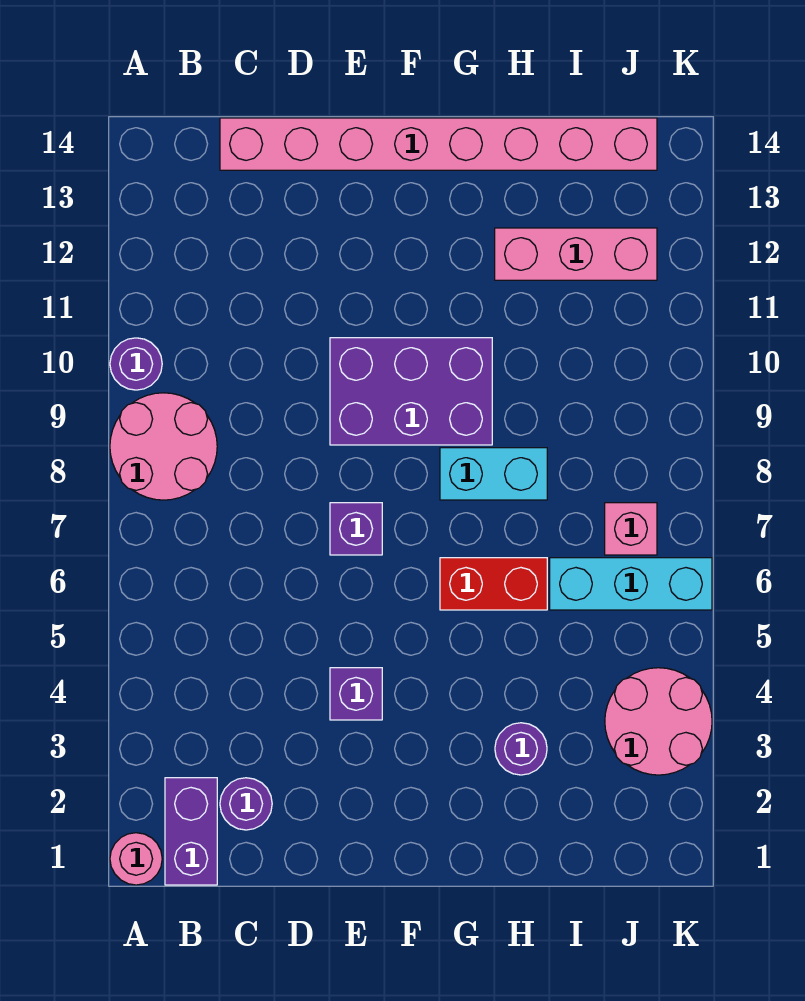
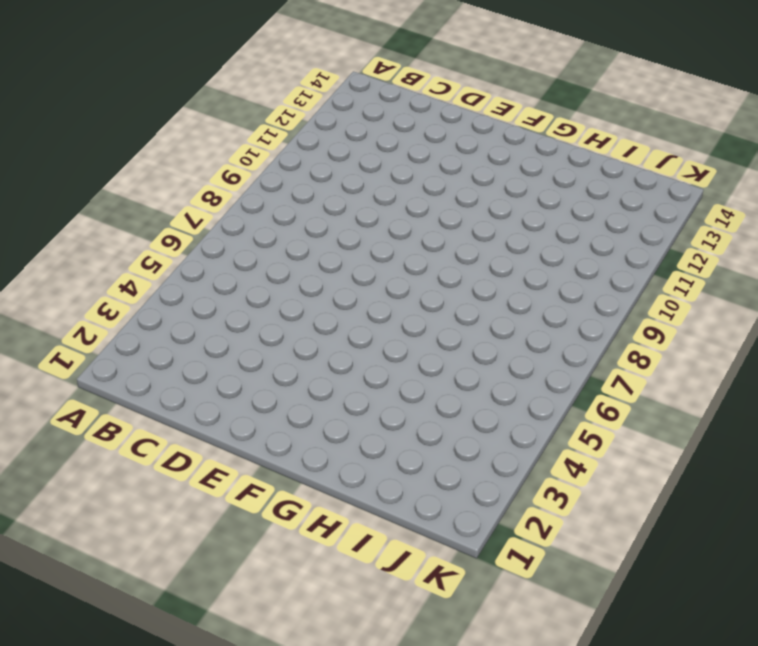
none -> pink round brick A1 level 1
none -> pink round brick A8:B9 level 1
none -> purple round brick A10 level 1

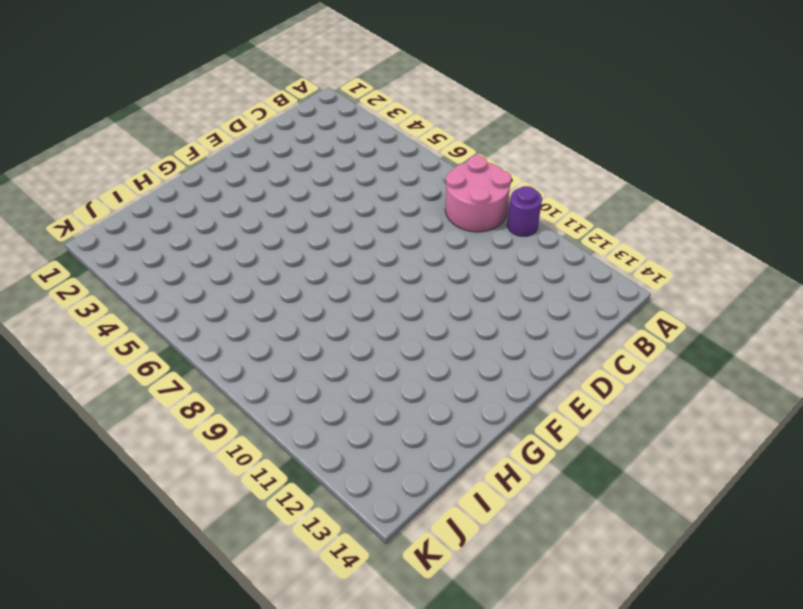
none -> pink round brick A1 level 1
none -> purple brick B1:B2 level 1
none -> purple round brick C2 level 1

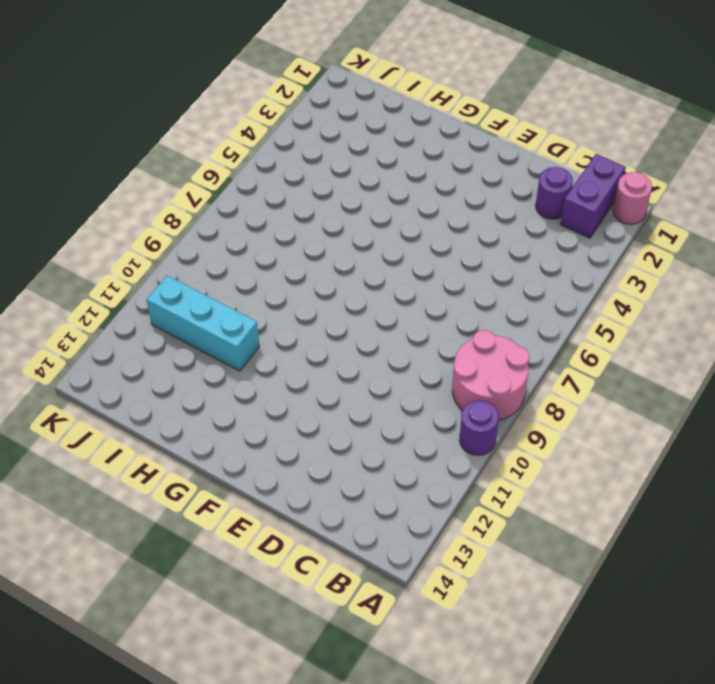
cyan brick H11:J11 level 1 -> cyan brick I6:K6 level 1
none -> pink brick C14:J14 level 1
none -> purple brick E4 level 1
none -> purple brick E7 level 1

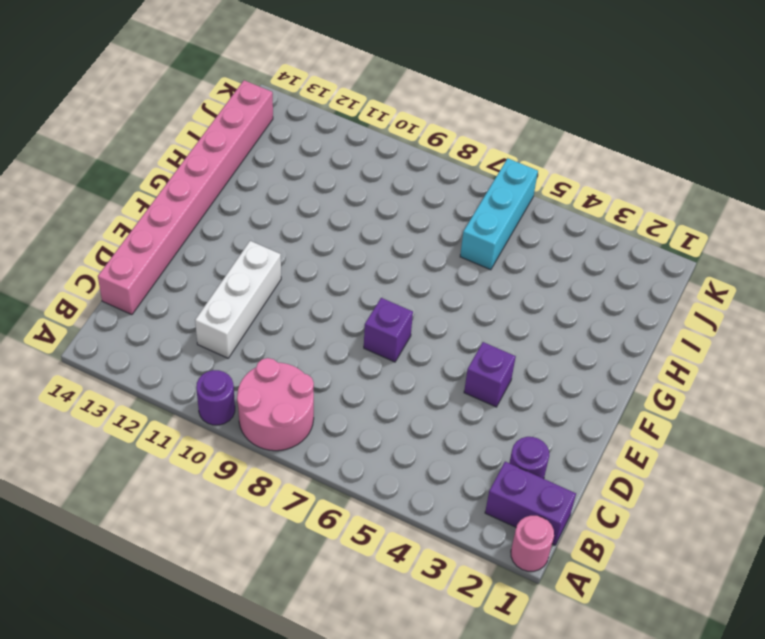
white brick C11:E11 level 1 -> none
none -> purple brick E9:G10 level 1
none -> red brick G6:H6 level 1
none -> cyan brick G8:H8 level 1

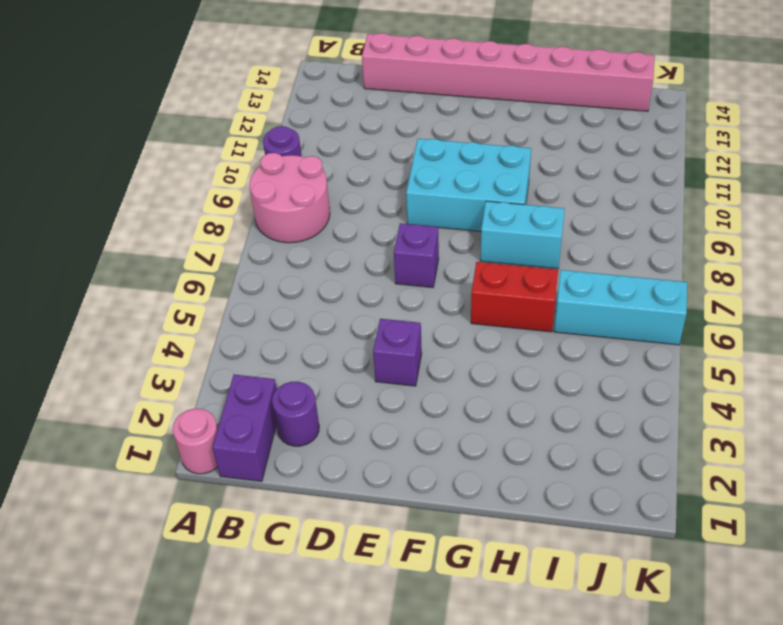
cyan brick E9:G10 level 1 -> purple brick E9:G10 level 1
none -> purple round brick H3 level 1
none -> pink brick H12:J12 level 1
none -> pink round brick J3:K4 level 1

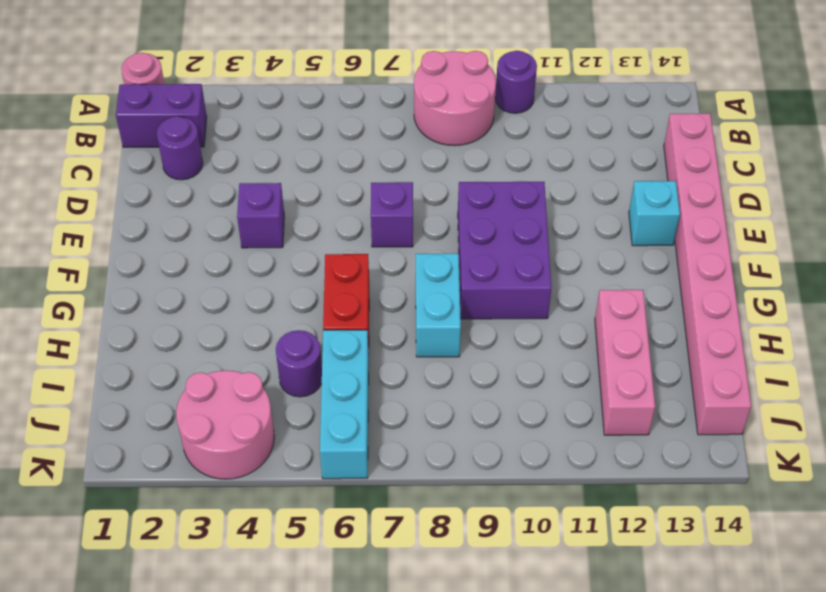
cyan brick E13 level 1 -> none
purple round brick I5 level 1 -> purple round brick H3 level 1
none -> pink brick J7 level 1

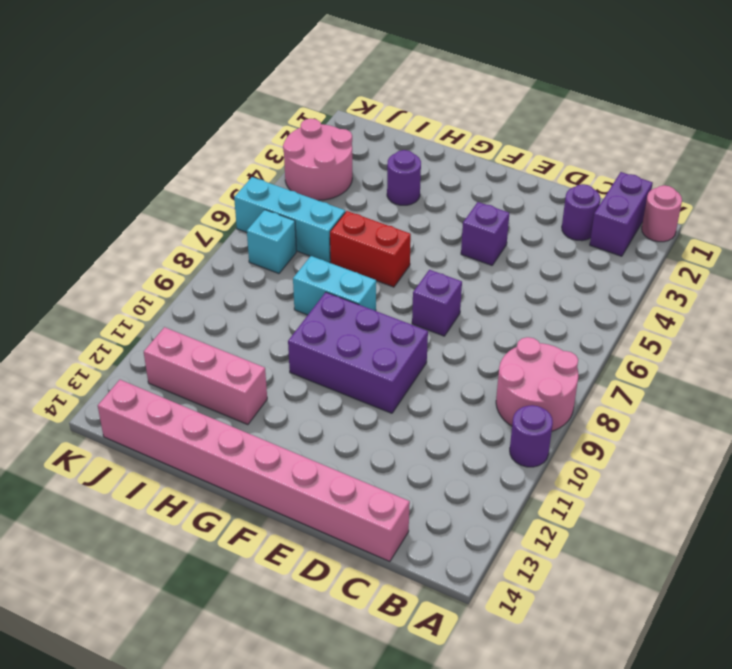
cyan brick J7 level 1 -> pink brick J7 level 1

